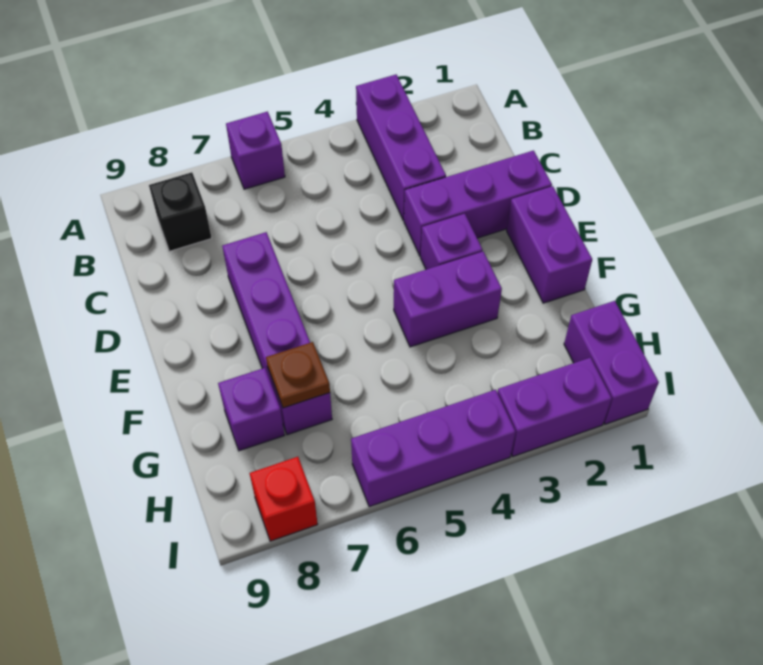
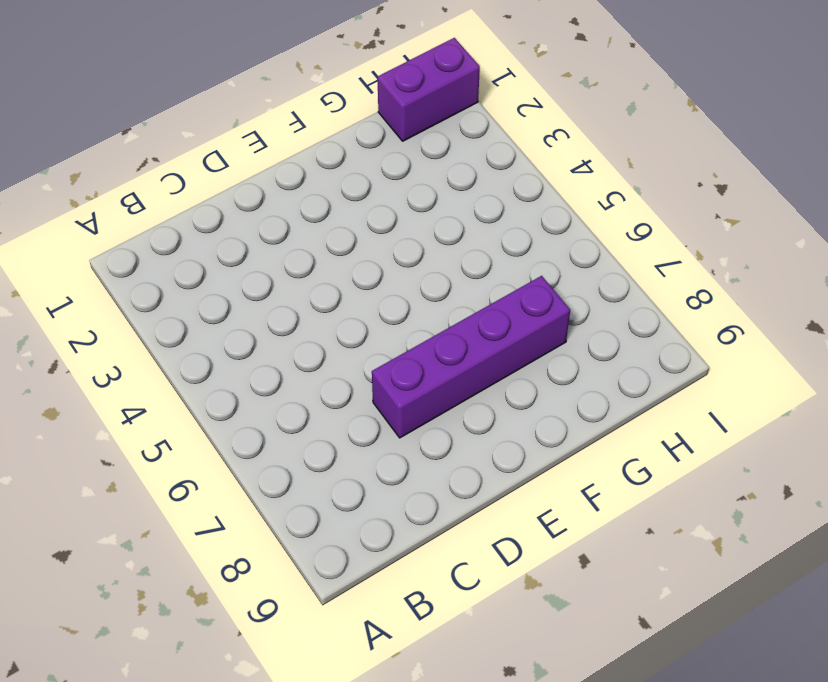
none -> purple brick A3:C3 level 1
none -> purple brick A6 level 1
none -> black brick B8 level 1

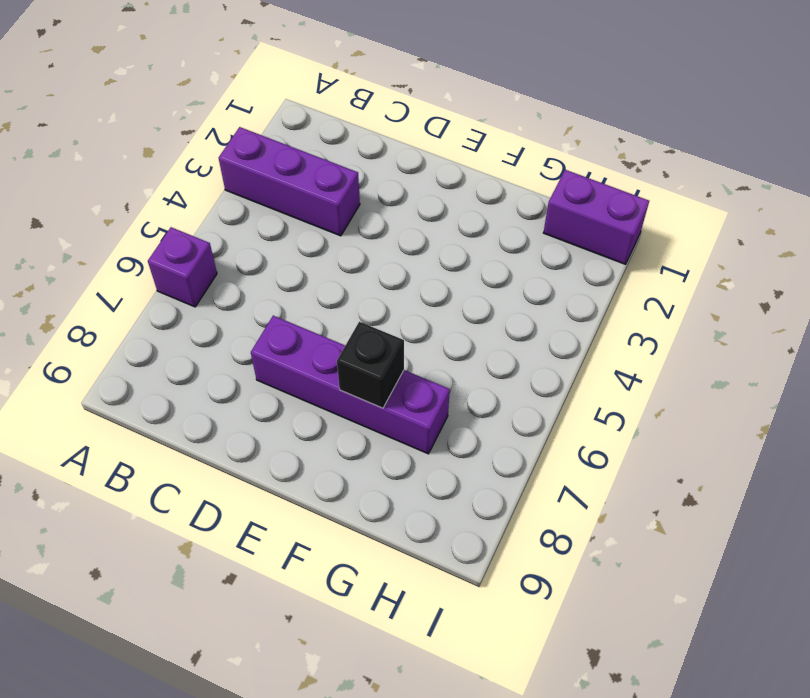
black brick F7 level 2 -> black brick B8 level 1
none -> purple brick D1:D3 level 1
none -> purple brick E1:F1 level 1
none -> purple brick E3 level 1

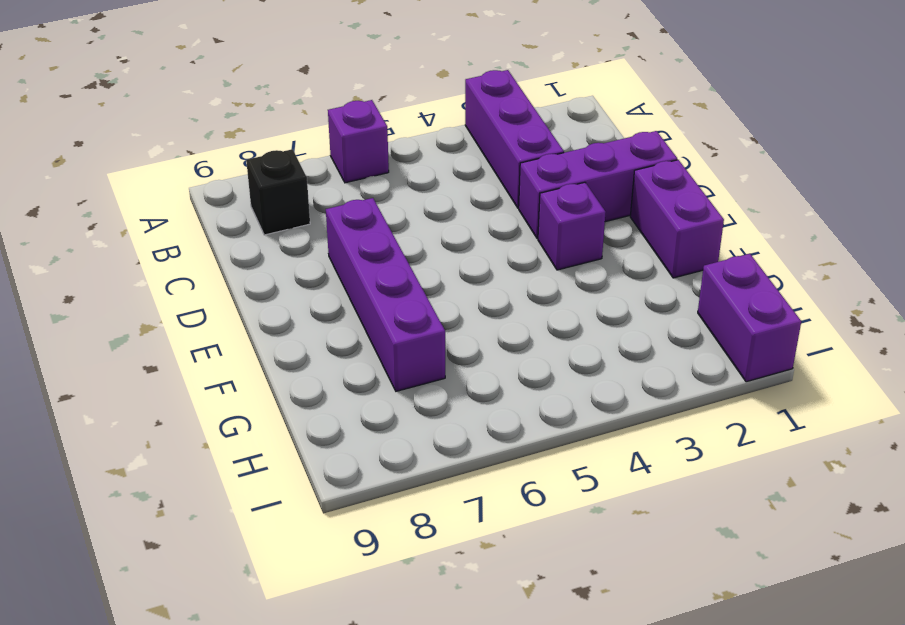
none -> purple brick F3:F4 level 1
none -> purple brick G8 level 1
none -> purple brick I2:I3 level 1

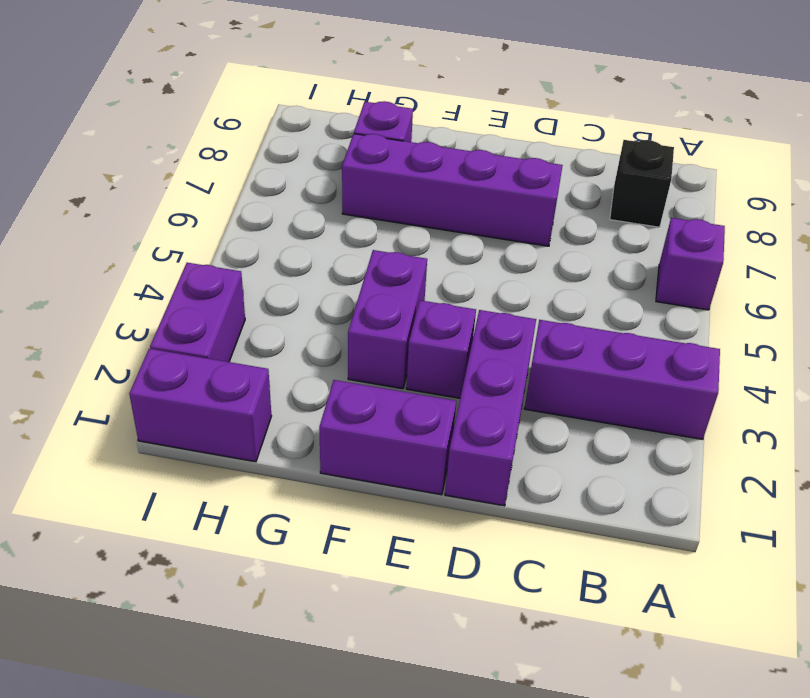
none -> purple brick I4:I6 level 1
none -> red brick I8 level 1
none -> brown plate G7 level 2

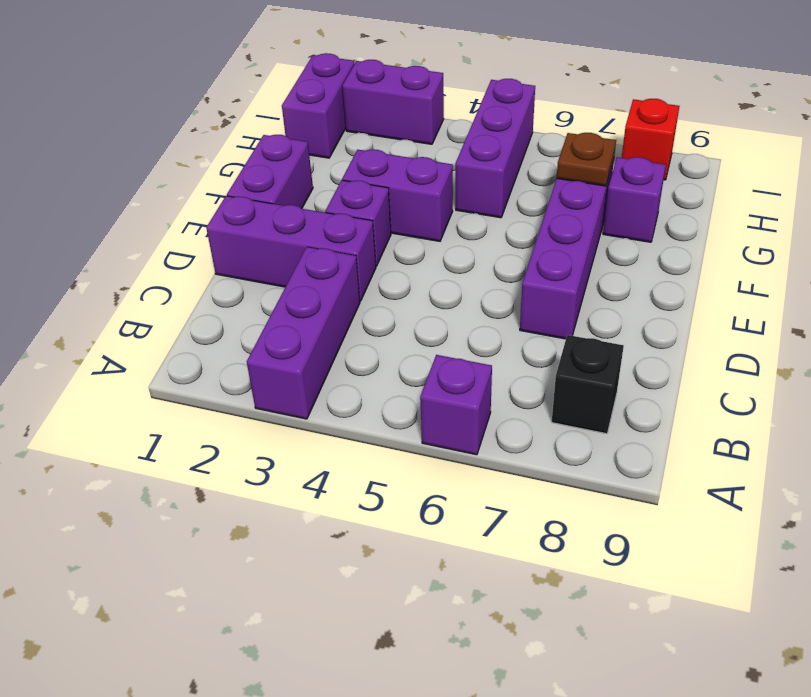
purple brick G5:I5 level 1 -> purple brick I4:I6 level 1

